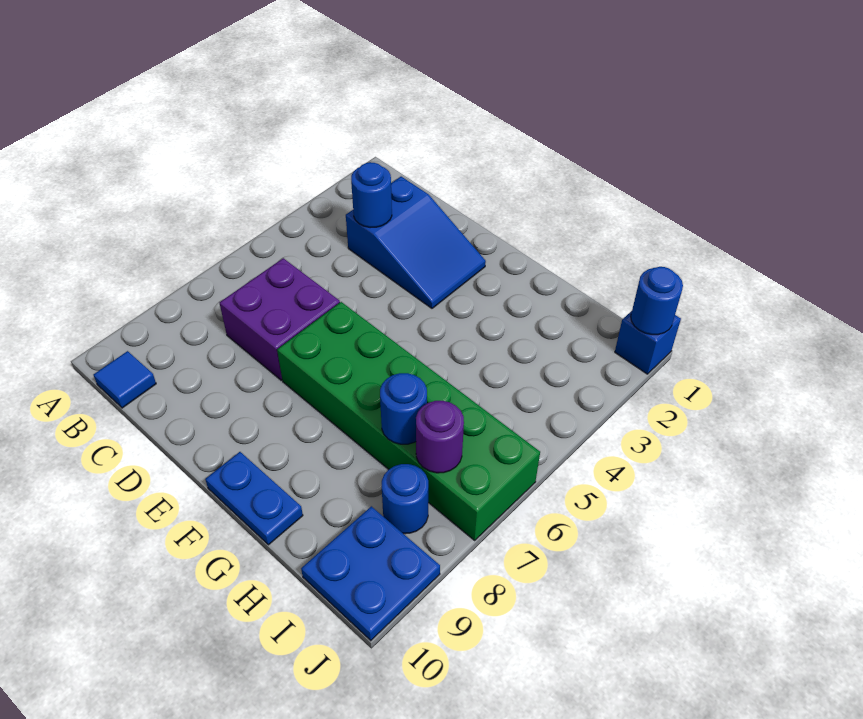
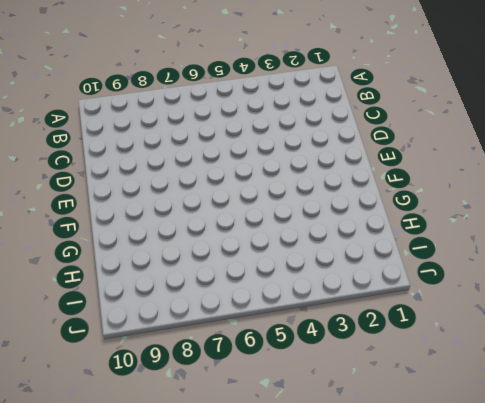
none -> blue tile B10 level 1
none -> blue slope C2:E3 level 1 top C
none -> purple brick C6:D7 level 1

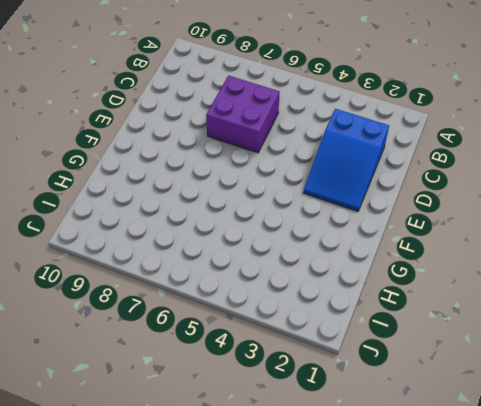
none -> blue tile B10 level 1
none -> green brick E6:J7 level 1
none -> blue plate F10:G10 level 1

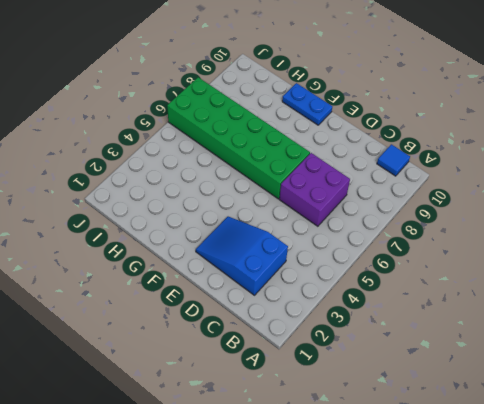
none -> blue round brick I8 level 1
none -> blue plate I9:J10 level 1
none -> blue brick J1 level 1

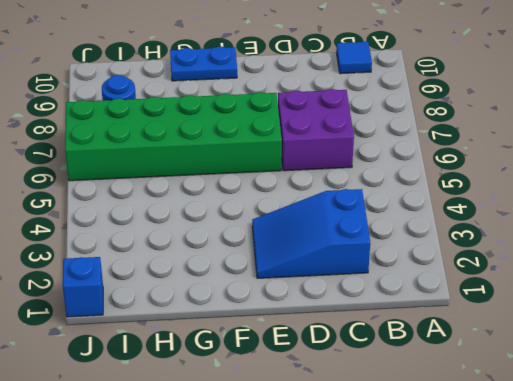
none -> blue plate I9:J10 level 1
none -> blue round brick C3 level 2
none -> blue round brick H7 level 2

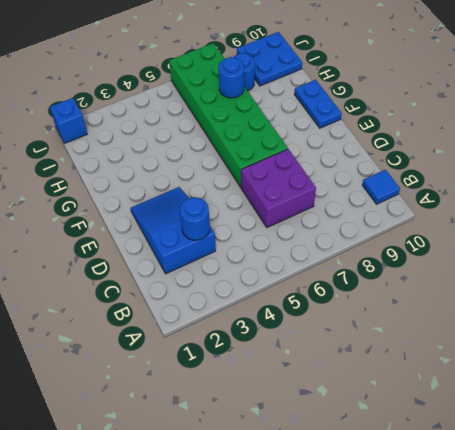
none -> purple round brick I7 level 2
none -> blue round brick J1 level 2

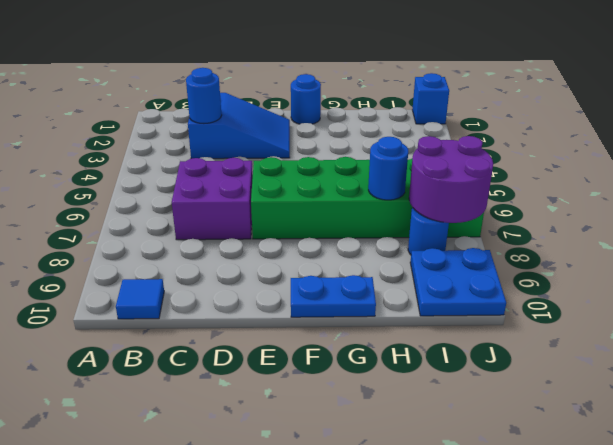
blue round brick F1 level 1 -> blue round brick J1 level 2
purple round brick I7:J8 level 2 -> purple round brick I7 level 2

